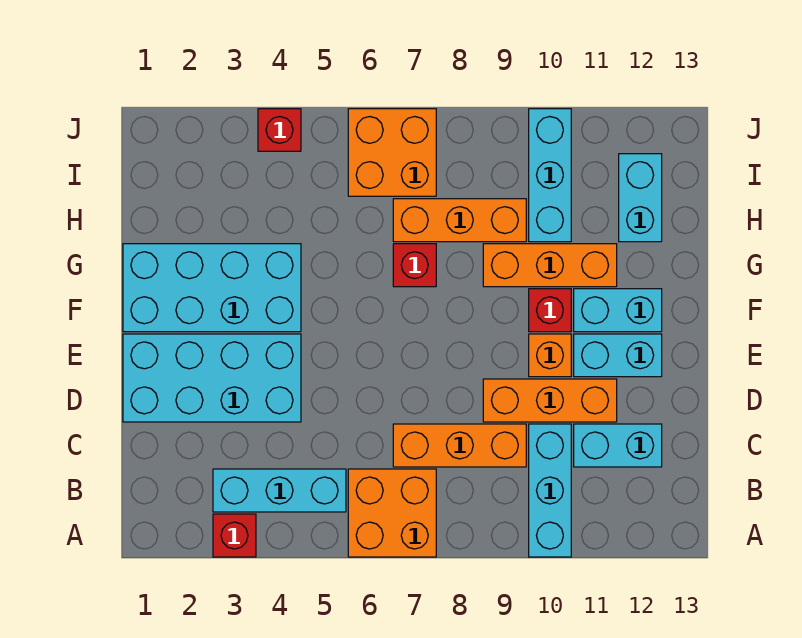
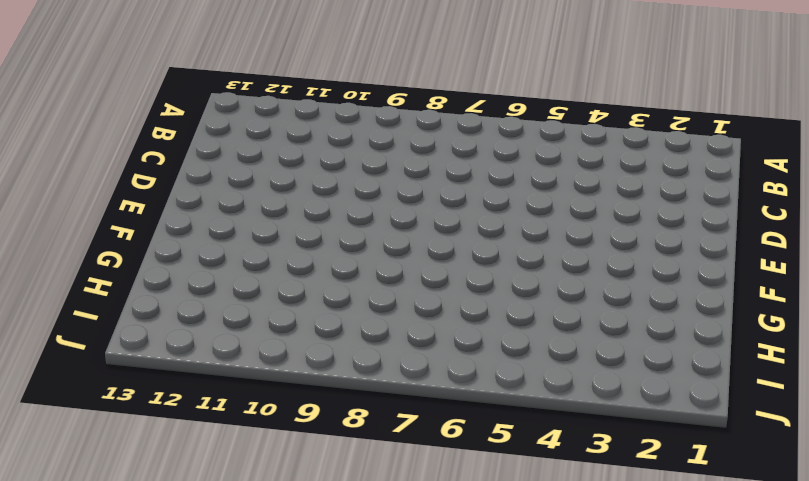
none -> red brick A3 level 1
none -> orange brick A6:B7 level 1
none -> cyan brick A10:C10 level 1

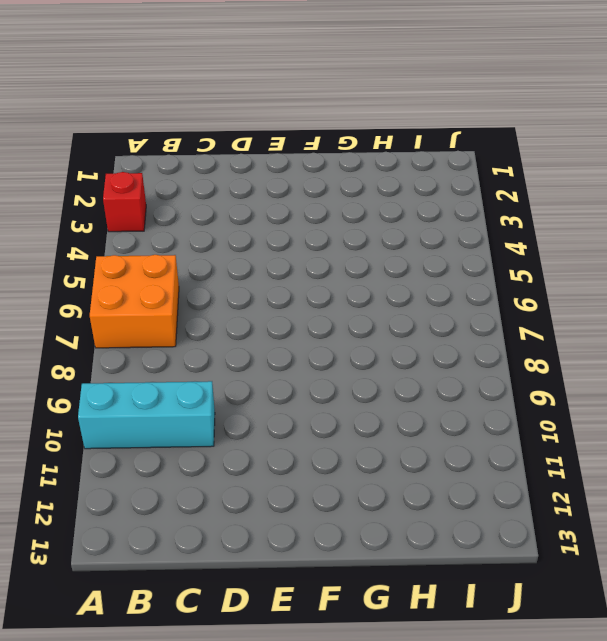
none -> cyan brick B3:B5 level 1
none -> orange brick C7:C9 level 1
none -> cyan brick C11:C12 level 1

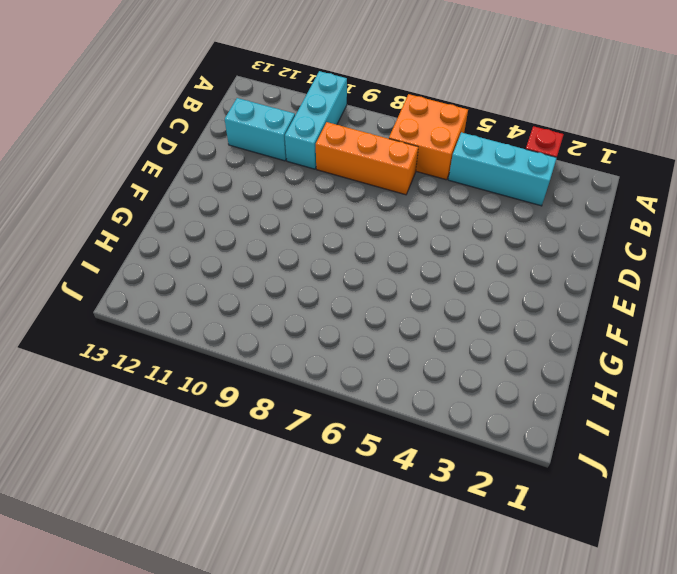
none -> cyan brick D1:E4 level 1
none -> orange brick D9:D11 level 1
none -> orange brick E10 level 1

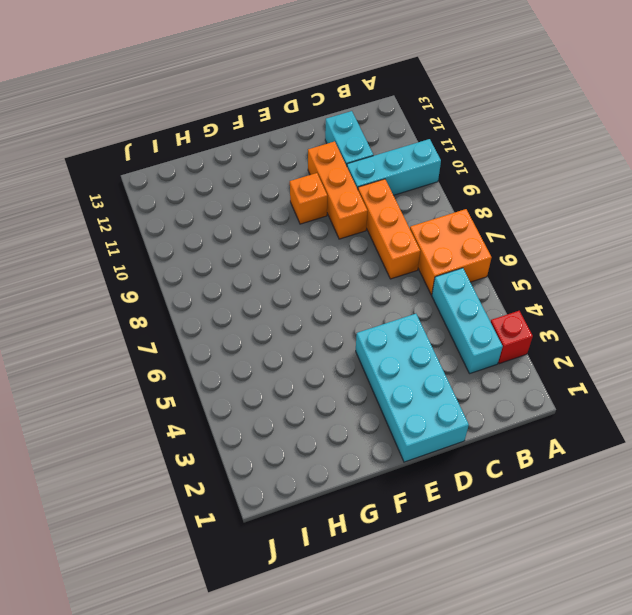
none -> cyan brick E11:E12 level 1
none -> cyan brick F1:G4 level 1
none -> red brick F10 level 1

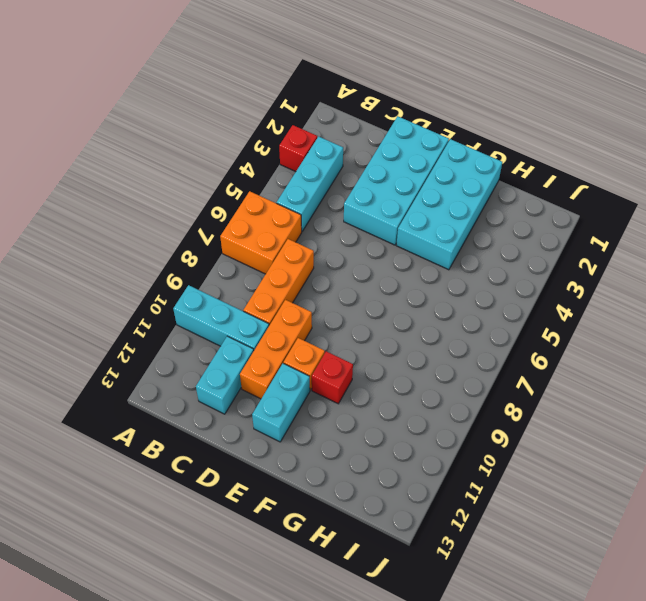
none -> cyan brick F11:F12 level 1
none -> red brick G7 level 1
none -> orange brick G9:G11 level 1

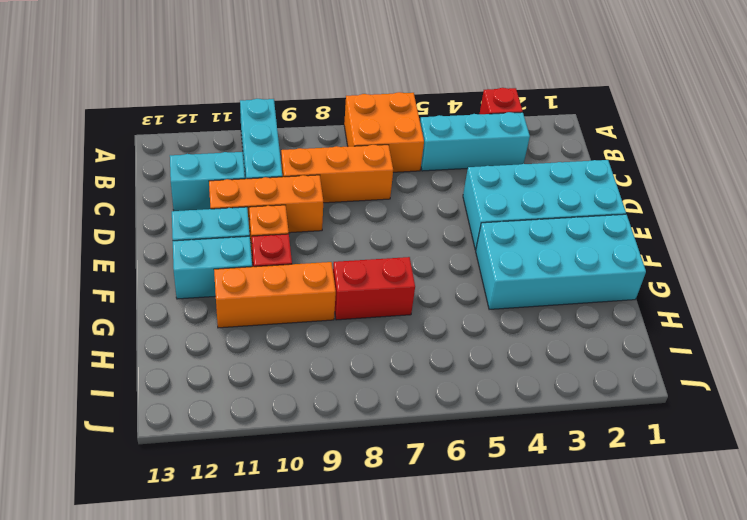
red brick G7:G8 level 1 -> red brick G7 level 1
none -> orange brick H7:H9 level 1
none -> cyan brick H10:J10 level 1
none -> cyan brick H12:I12 level 1

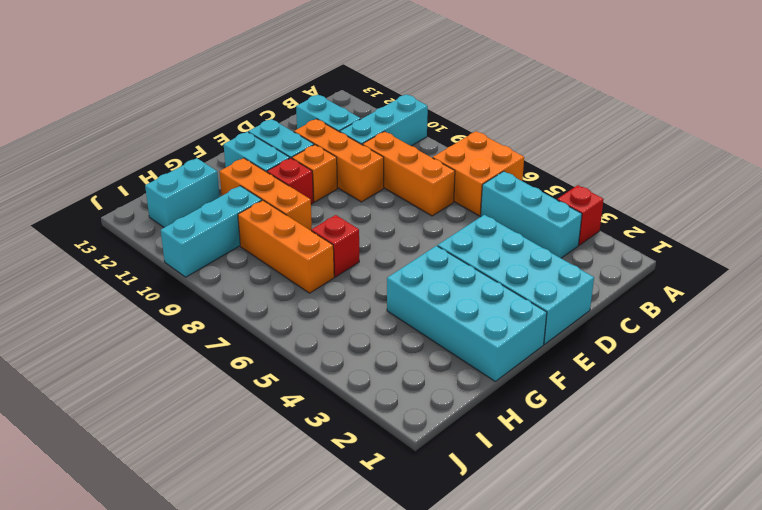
none -> orange brick I6:J7 level 1
none -> red brick J4 level 1

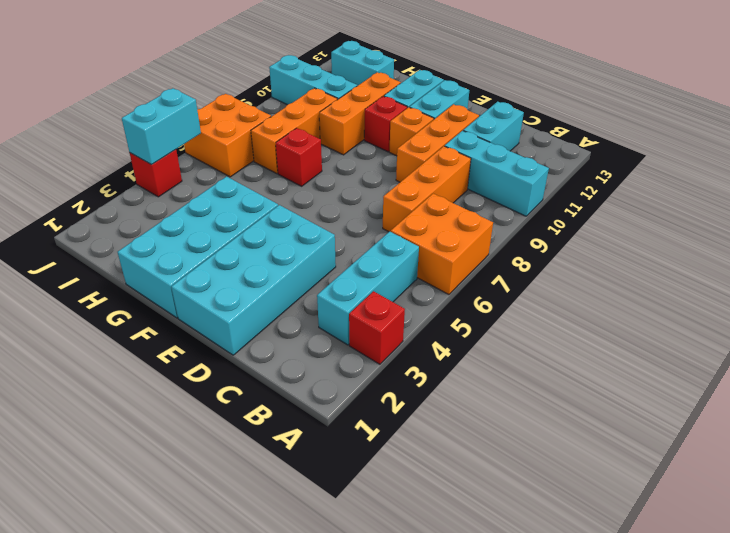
cyan brick J4:J5 level 2 -> none

